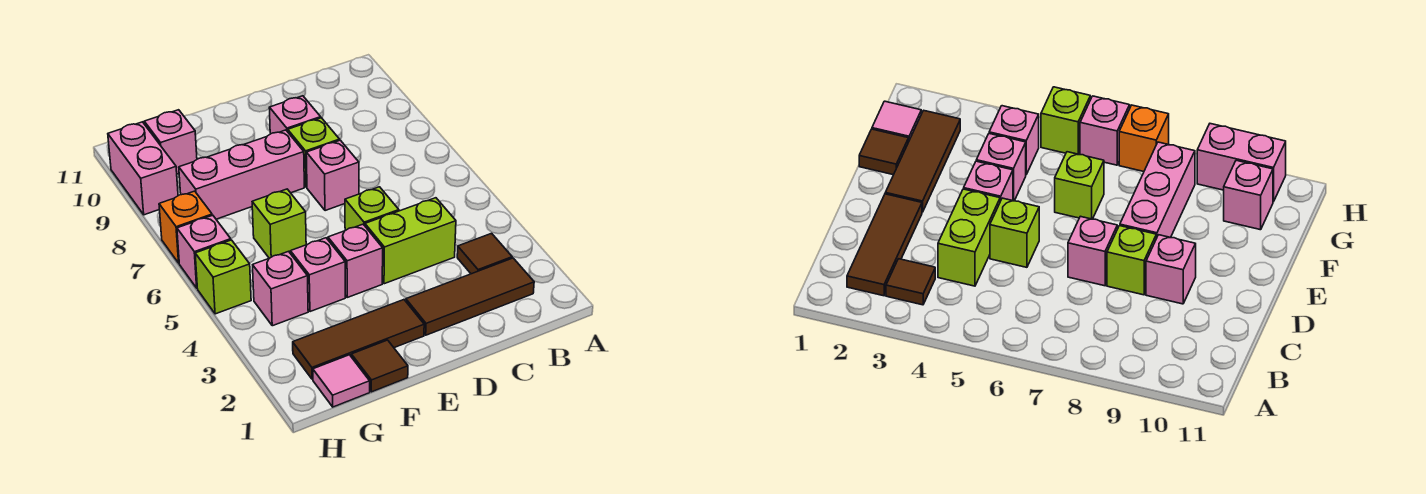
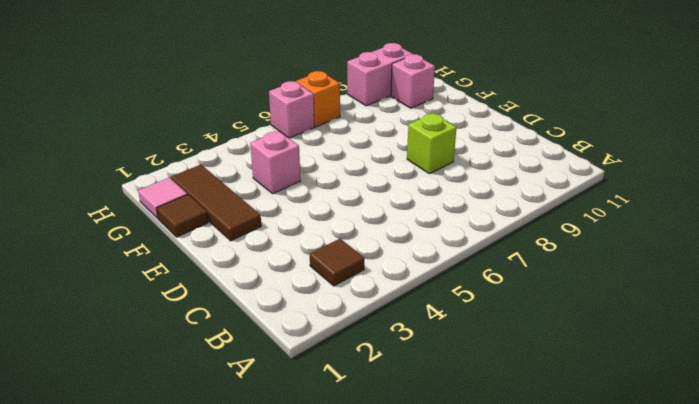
none -> brown tile B2:D2 level 1
none -> lime brick C4:D4 level 1
none -> lime brick D5 level 1

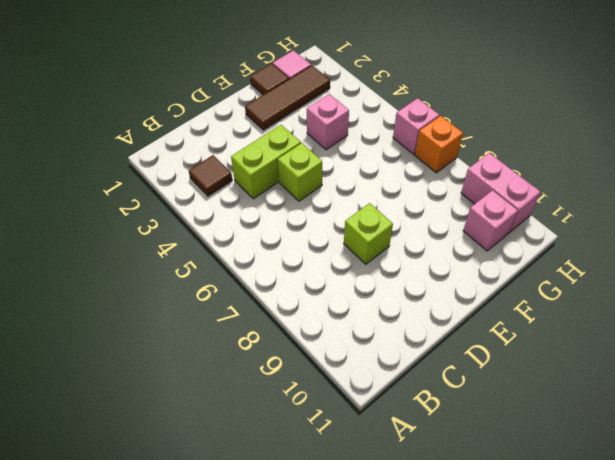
none -> brown tile B2:D2 level 1
none -> pink brick D7 level 1
none -> pink brick D9 level 1

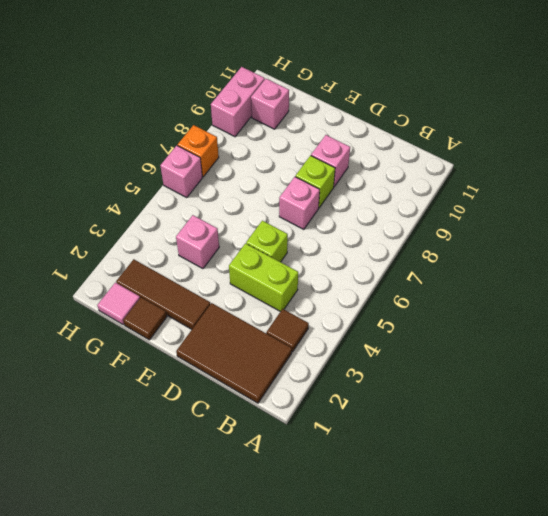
brown tile B1:D2 level 1 -> brown tile B2:D2 level 1
none -> pink brick E4 level 1
none -> pink brick E8:G8 level 1
none -> lime brick F6 level 1

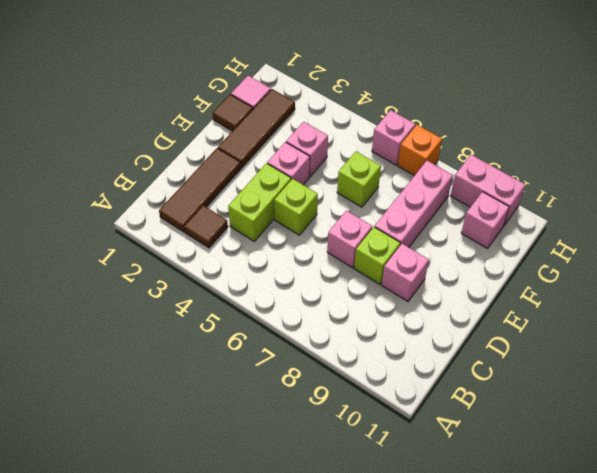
none -> pink brick G4 level 1
none -> lime brick H5 level 1

